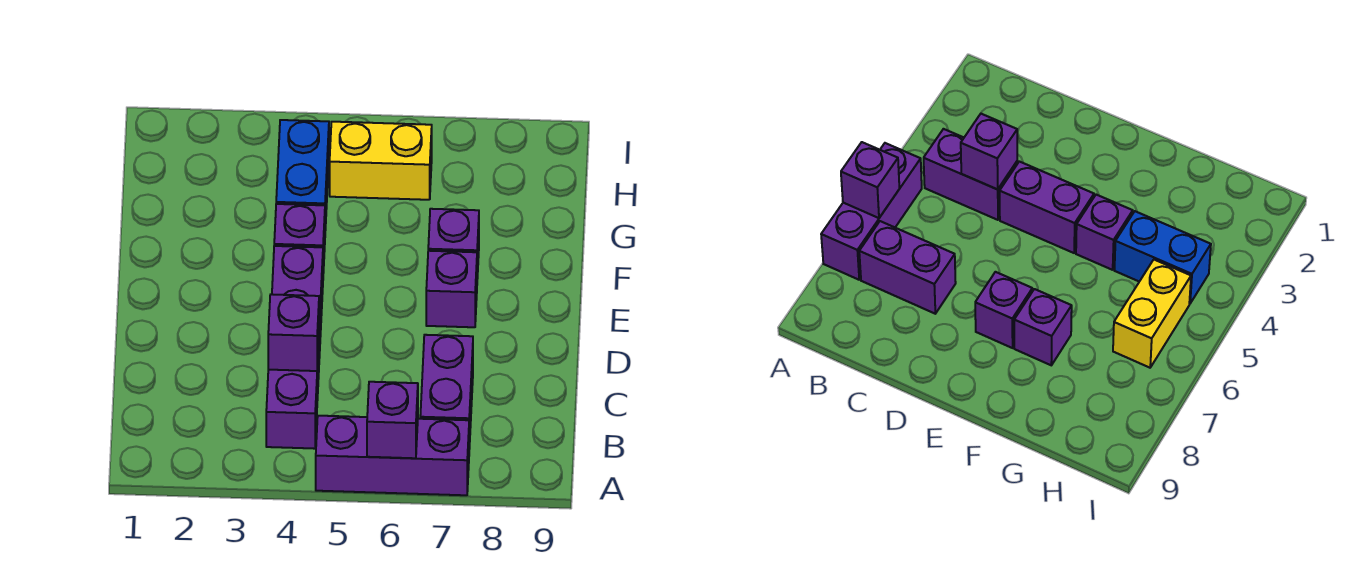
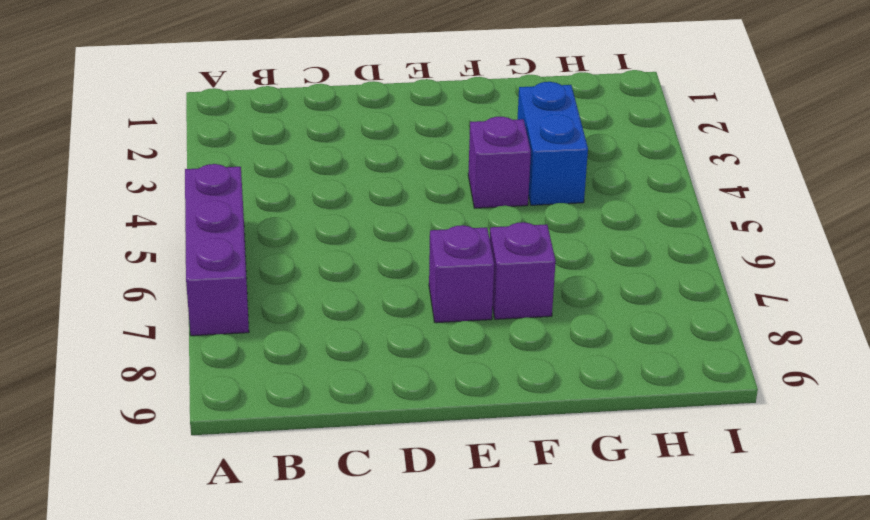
blue brick G3:G4 level 1 -> blue brick G4:H4 level 1
none -> purple brick B4:C4 level 1
none -> purple brick B7:C7 level 1

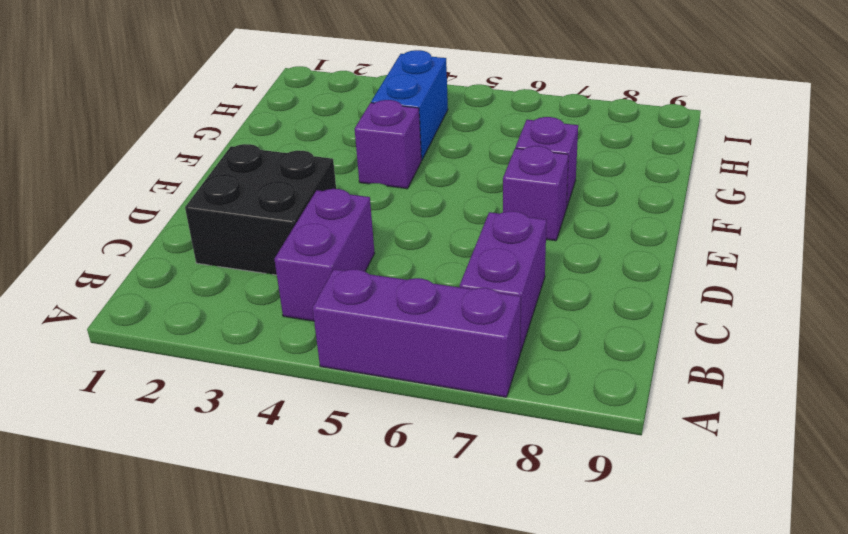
black brick C2:D3 level 1 -> none
none -> purple brick D4:E4 level 1
none -> yellow brick H5:H6 level 1

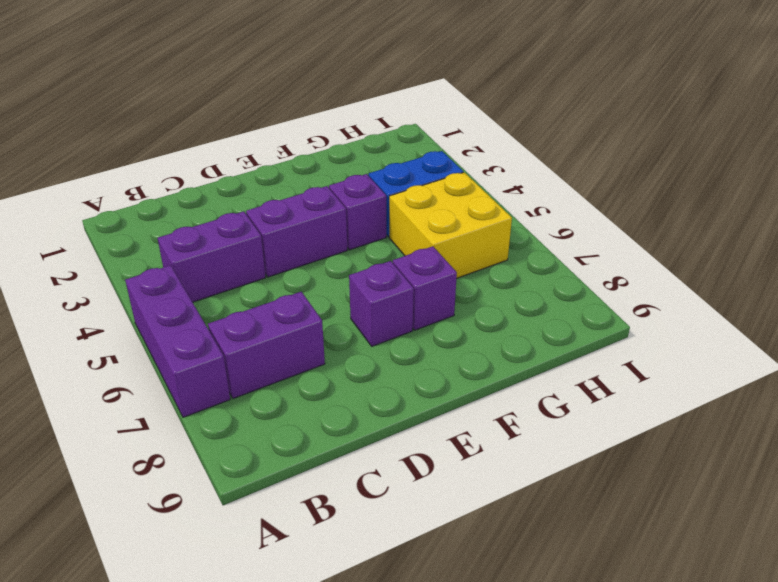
yellow brick G5:H6 level 1 -> yellow brick H5:H6 level 1
none -> purple brick A6 level 2
none -> purple brick C4 level 2

